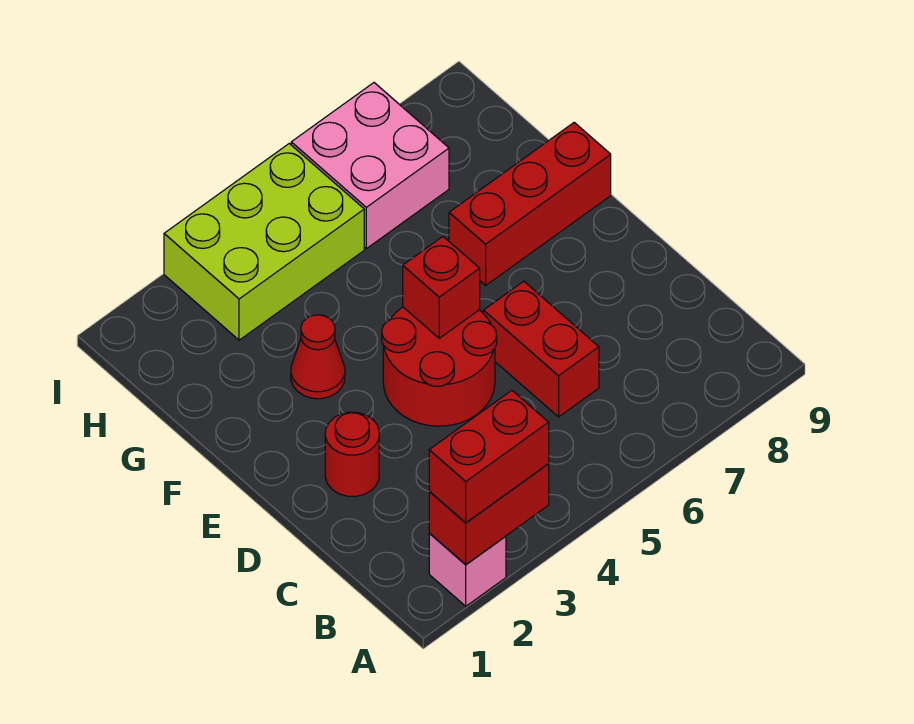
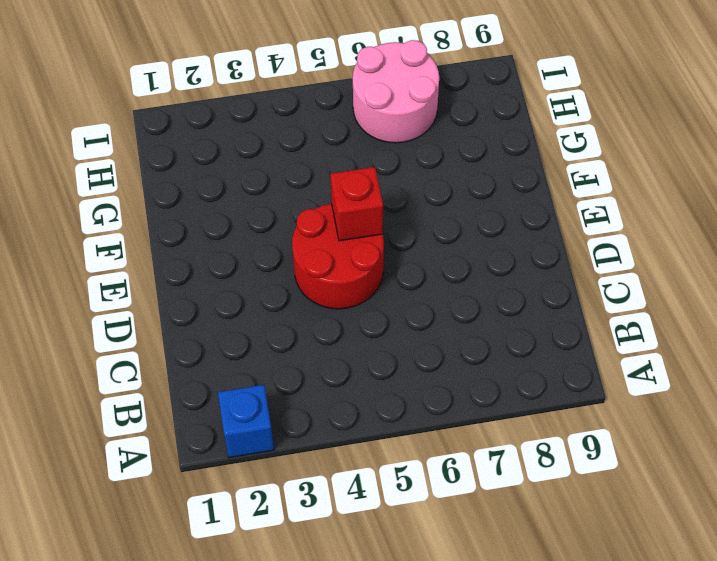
blue brick A2 level 1 -> pink brick A2 level 1
pink round brick H6:I7 level 1 -> pink brick H6:I7 level 1
none -> red brick C6:D6 level 1
none -> red round brick D2 level 1

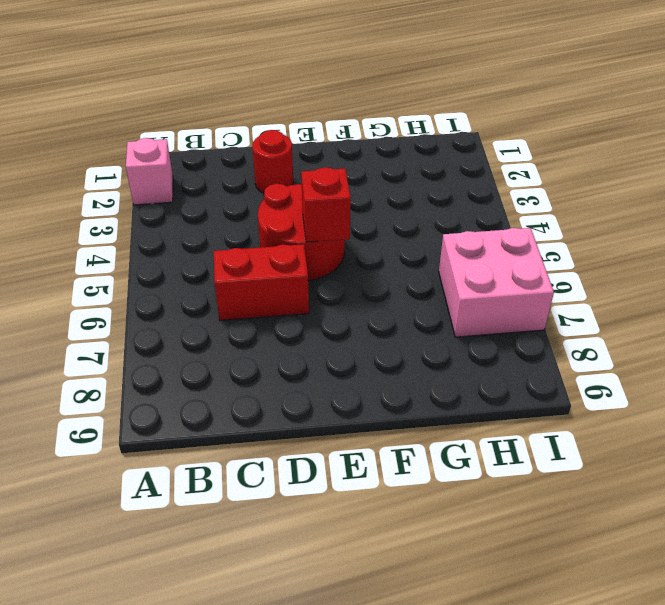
none -> red cone F3 level 1
none -> red brick F7:F9 level 1

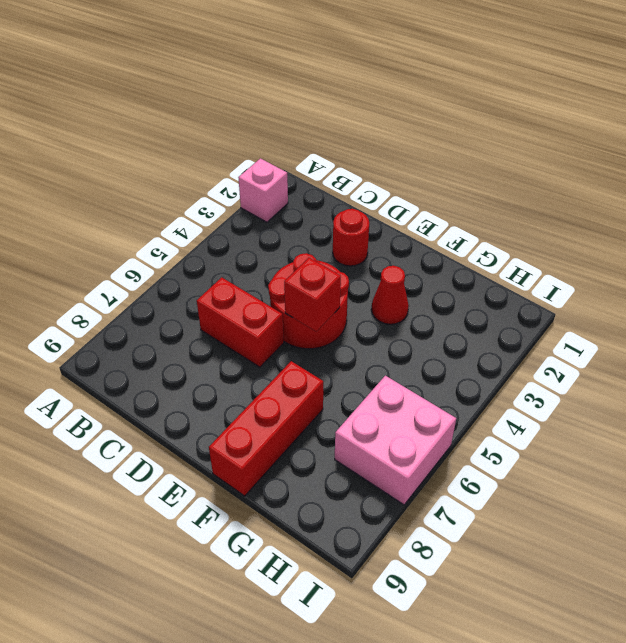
none -> lime brick H3:I5 level 1
none -> red brick A2:A3 level 2

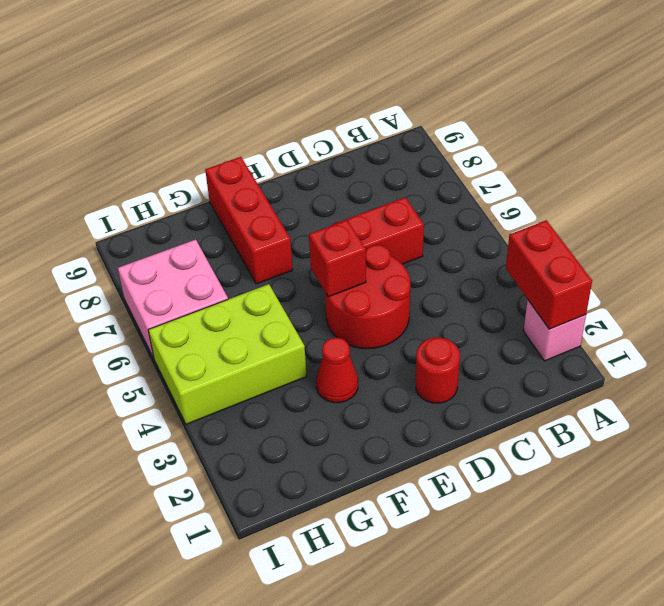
lime brick G4:I5 level 1 -> lime brick H3:I5 level 1
none -> red brick A2:A3 level 3

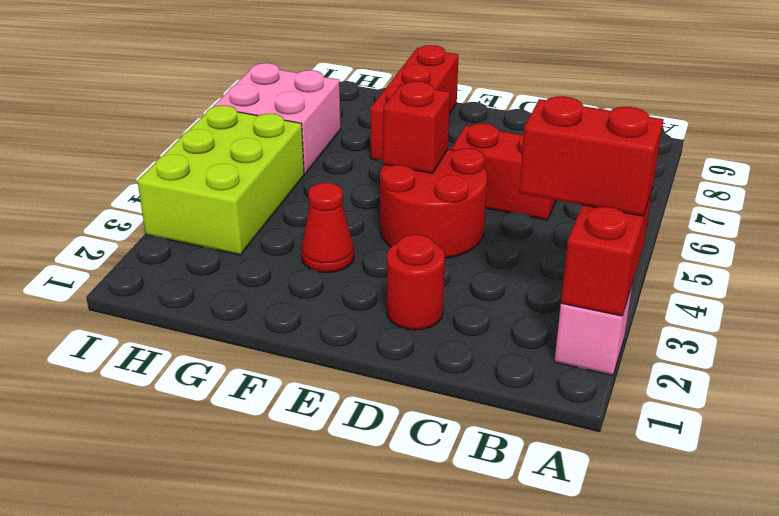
red brick A3:B3 level 3 -> red brick A2:A3 level 3

